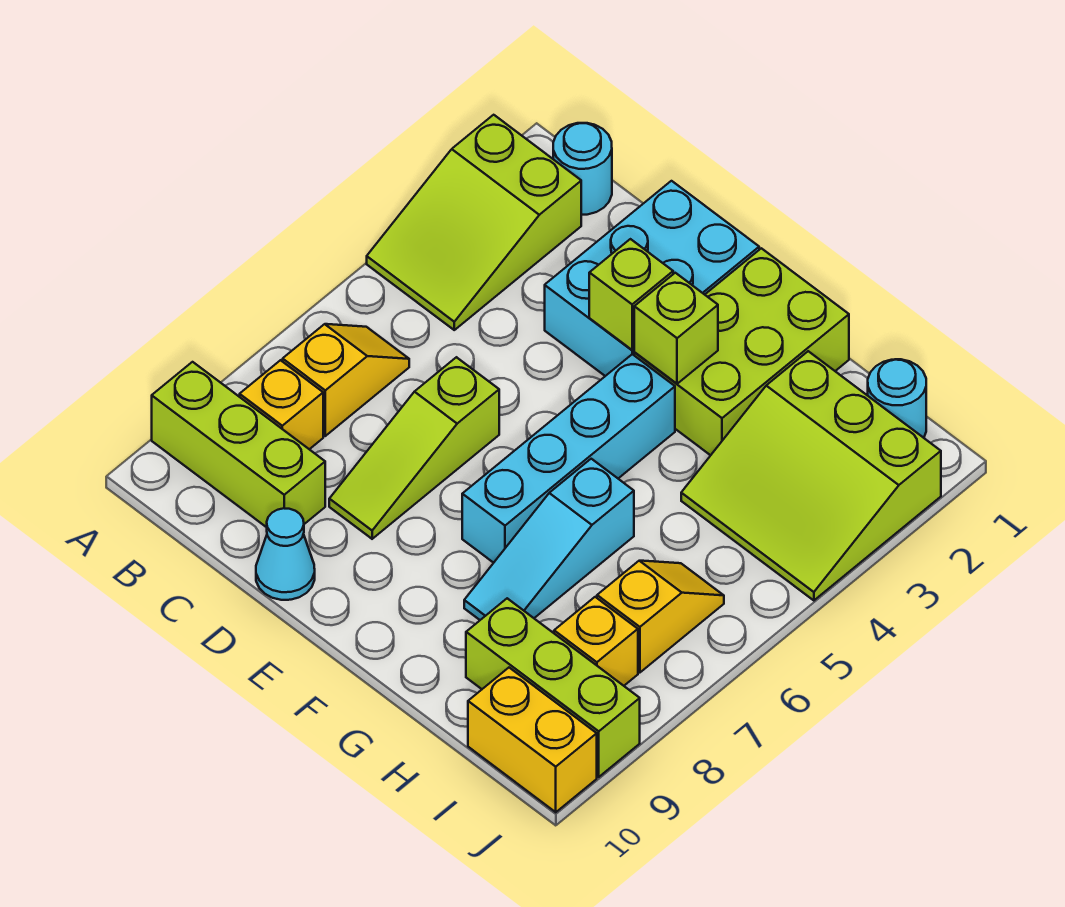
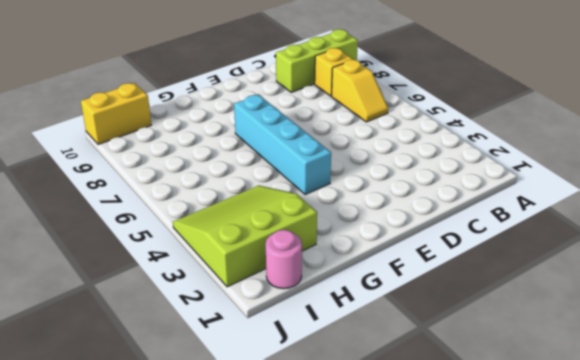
pink round brick I1 level 1 -> cyan round brick I1 level 1
none -> lime slope A2:B4 level 1 top 2
none -> cyan round brick B1 level 1
none -> cyan brick D1:E3 level 1

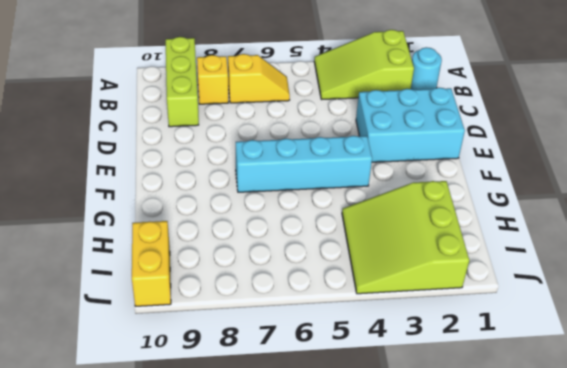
none -> lime slope D6:D8 level 1 top 6
none -> cyan cone D10 level 1
none -> lime brick F1:G3 level 1

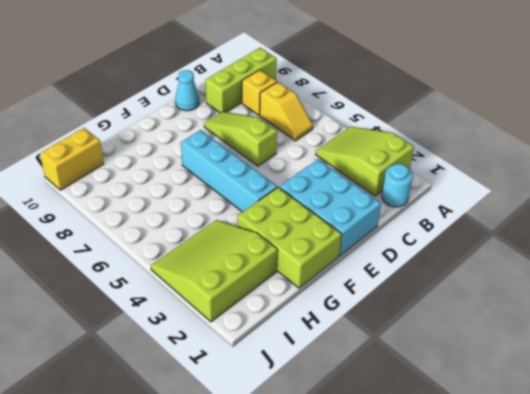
none -> cyan slope G6:G8 level 1 top 6
none -> lime brick H9:J9 level 1
none -> cyan round brick I1 level 1

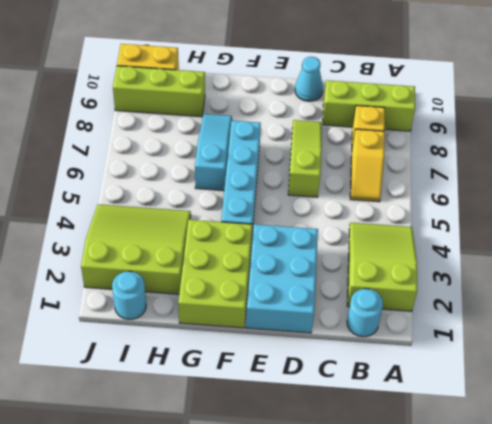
none -> yellow slope I6:I7 level 1 top 7
none -> yellow brick I8 level 1
none -> lime brick E3 level 2

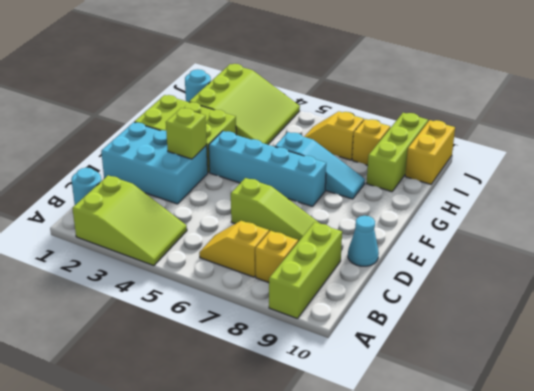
none -> lime brick F3 level 2

